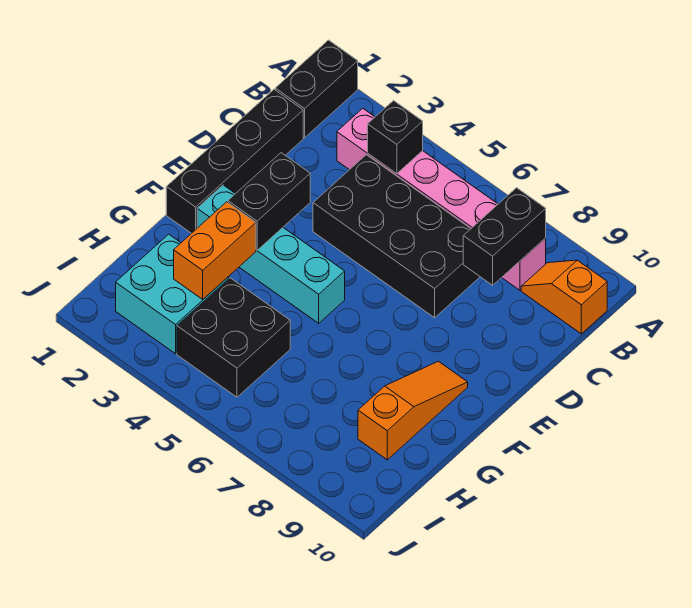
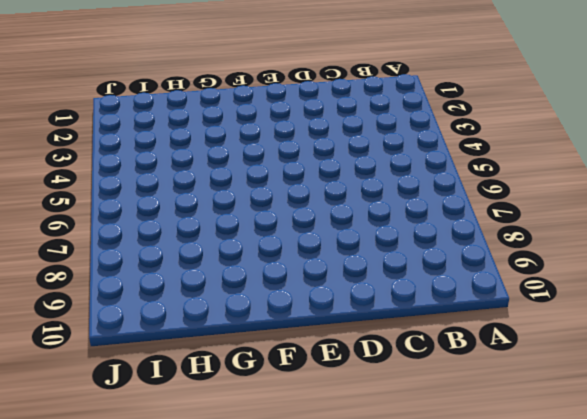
none -> black brick A1:B1 level 1
none -> pink brick B3:B8 level 1
none -> orange slope B9:B10 level 1 top 10

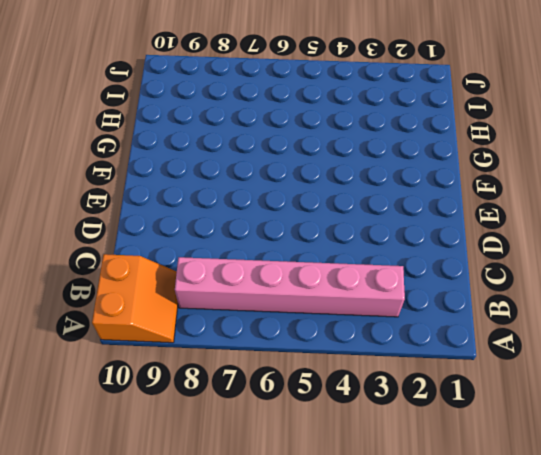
orange slope A9:B10 level 1 top 10 -> orange slope B9:B10 level 1 top 10
none -> black brick A1:B1 level 1
none -> black brick C1:F1 level 1
none -> black brick C4:D7 level 1

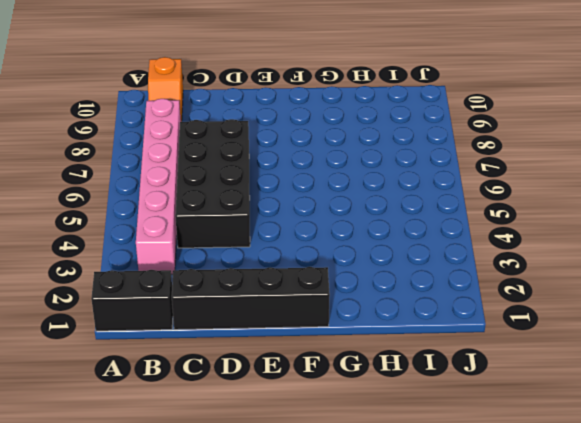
none -> cyan brick F2:F5 level 1
none -> orange slope F9:H9 level 1 top H
none -> cyan brick H2:I3 level 1

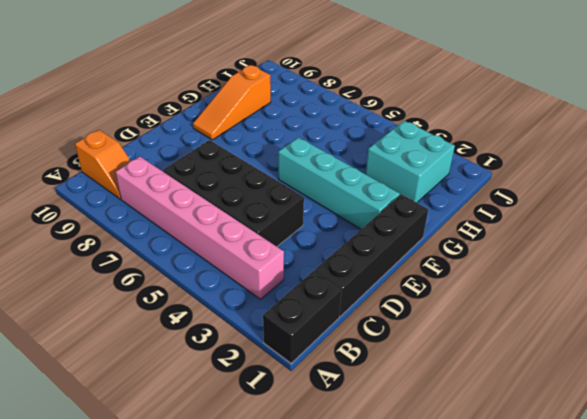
none -> black brick H4:I5 level 1
none -> black brick B4 level 2
none -> black brick B8:C8 level 2

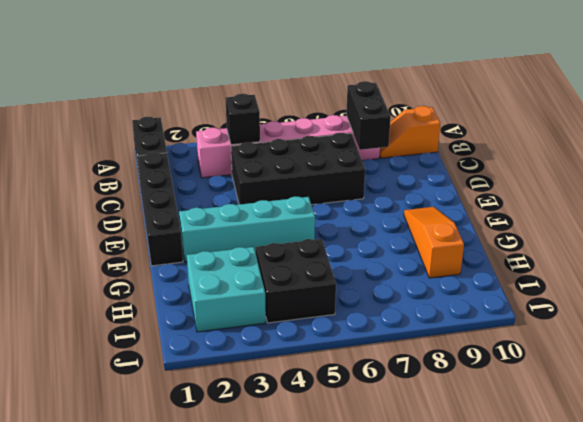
none -> black brick E3:F3 level 2
none -> orange brick G3:H3 level 2

